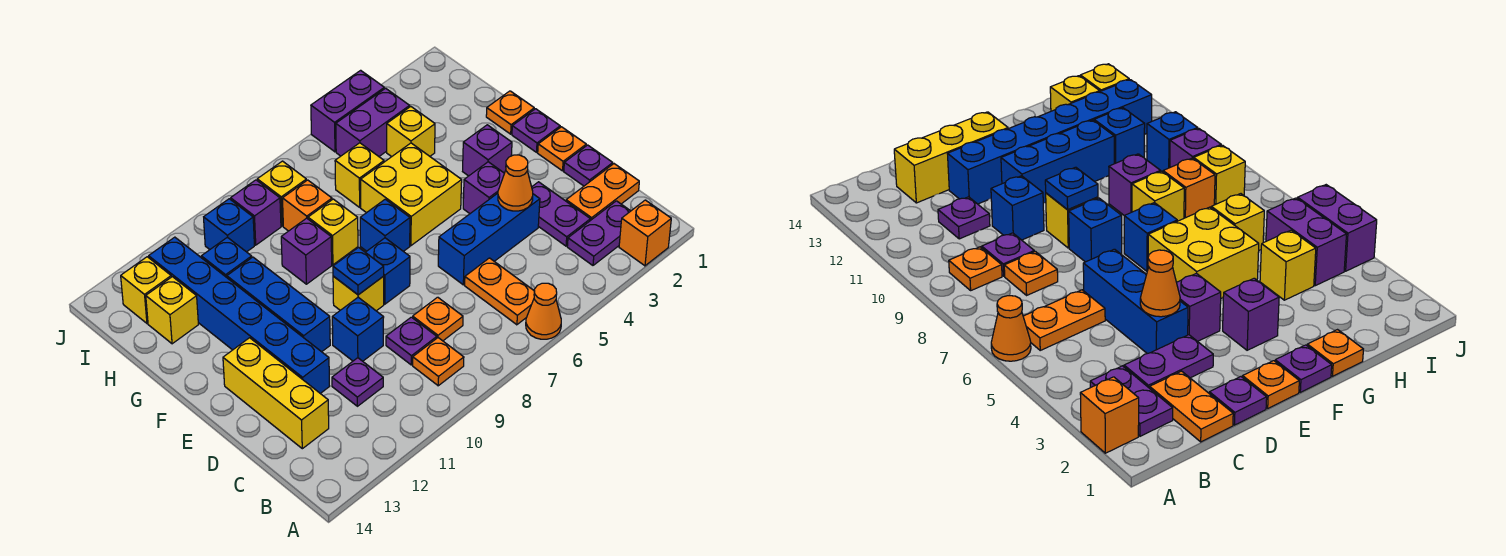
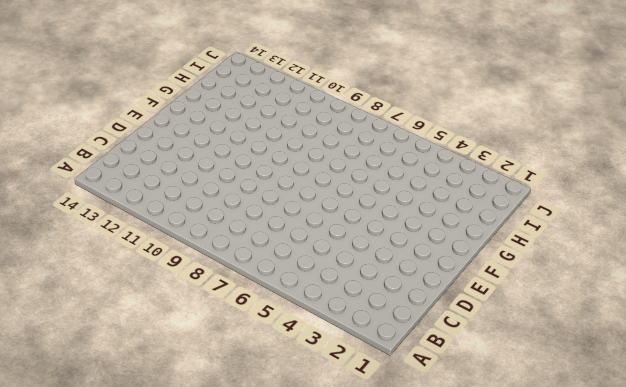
none -> orange brick A2 level 1
none -> orange cone A6 level 1
none -> purple plate B2:B3 level 1
none -> orange plate B6:C6 level 1

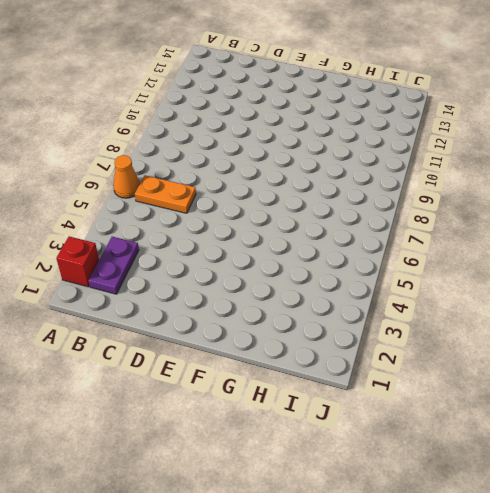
red brick A2 level 1 -> orange brick A2 level 1
none -> orange plate B9 level 1
none -> orange plate C1:C2 level 1
none -> purple plate C3:D3 level 1
none -> orange plate C8 level 1

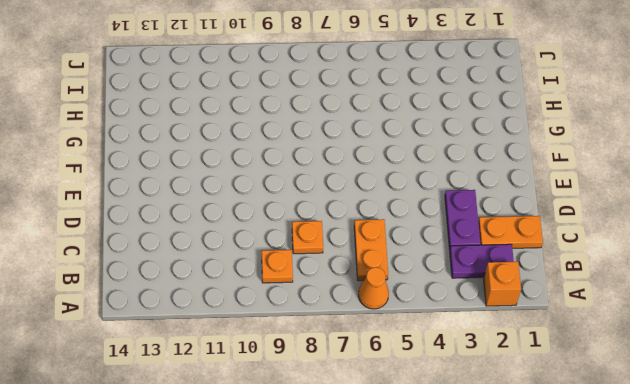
none -> purple plate C9 level 1
none -> purple plate C11 level 1
none -> yellow brick C13:E13 level 1
none -> purple plate D1 level 1

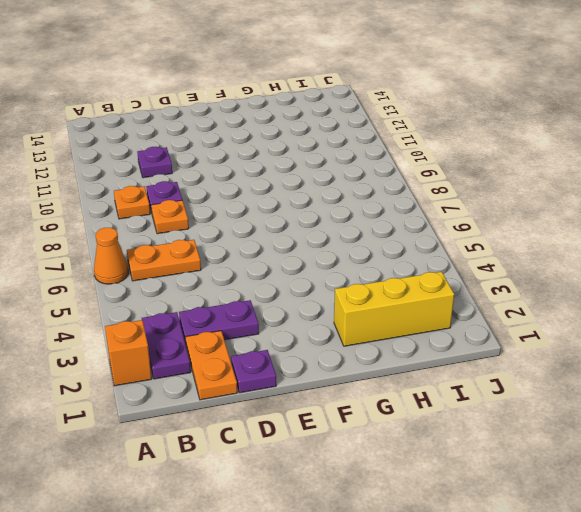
yellow brick G2:I2 level 1 -> yellow brick C13:E13 level 1
none -> blue brick D4:D6 level 1
none -> blue brick D10 level 1
none -> blue brick D12:I12 level 1
none -> orange plate E1 level 1

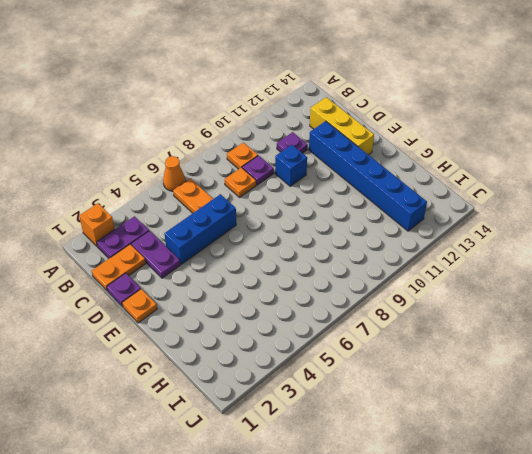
none -> purple brick E4 level 1
none -> blue brick E8 level 1
none -> yellow brick E9 level 1
none -> blue brick E11:G11 level 1

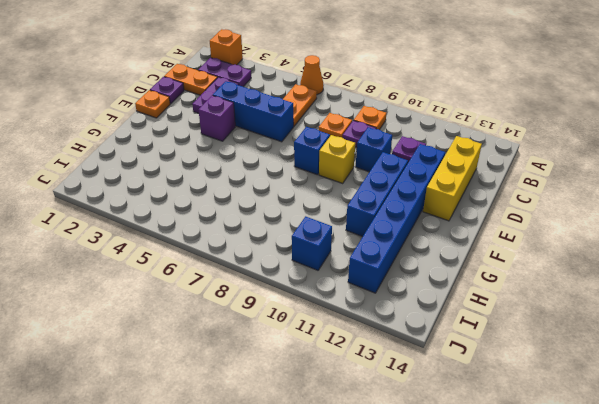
none -> purple plate F1 level 1
none -> purple brick F3 level 1
none -> yellow brick F5:G6 level 1
none -> blue brick F7 level 1

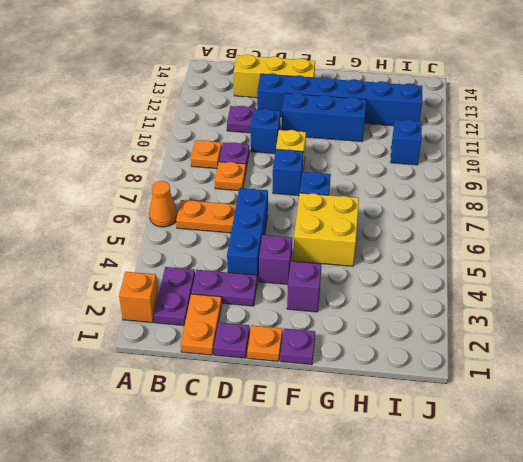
none -> orange plate G1 level 1
none -> yellow brick G8 level 1
none -> purple brick G9 level 1
none -> yellow brick H4 level 1

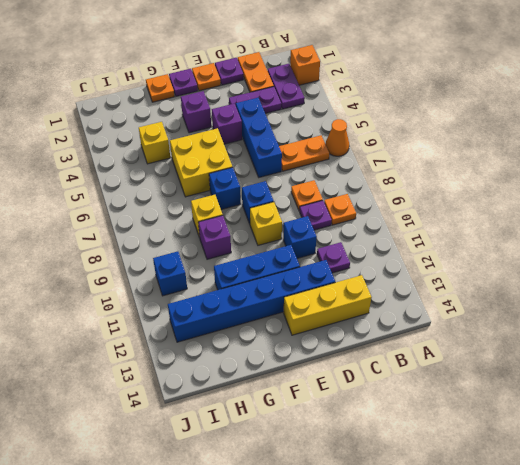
none -> yellow brick H6 level 1
none -> orange brick H8 level 1
none -> blue brick H11 level 1
none -> yellow brick H13 level 1

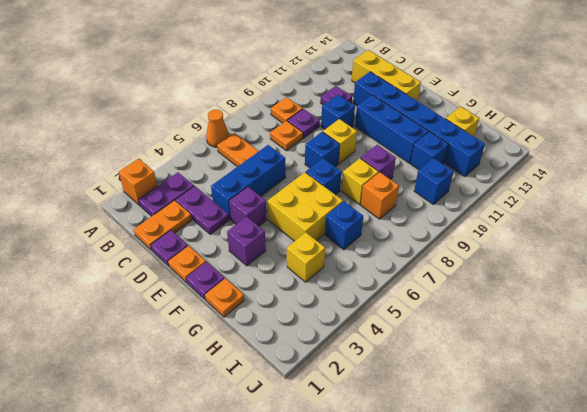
blue brick H6 level 1 -> yellow brick H6 level 1
none -> purple brick I4:I5 level 1
none -> yellow brick I8 level 1
none -> purple brick I9 level 1
none -> yellow brick I13 level 1

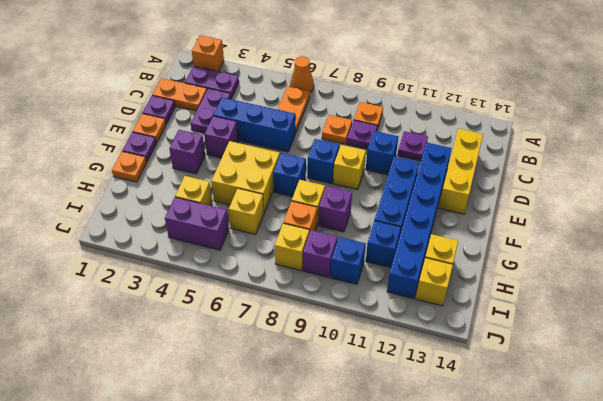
none -> purple brick J4:J5 level 1
none -> orange cone D4 level 2
none -> blue plate E9 level 2

